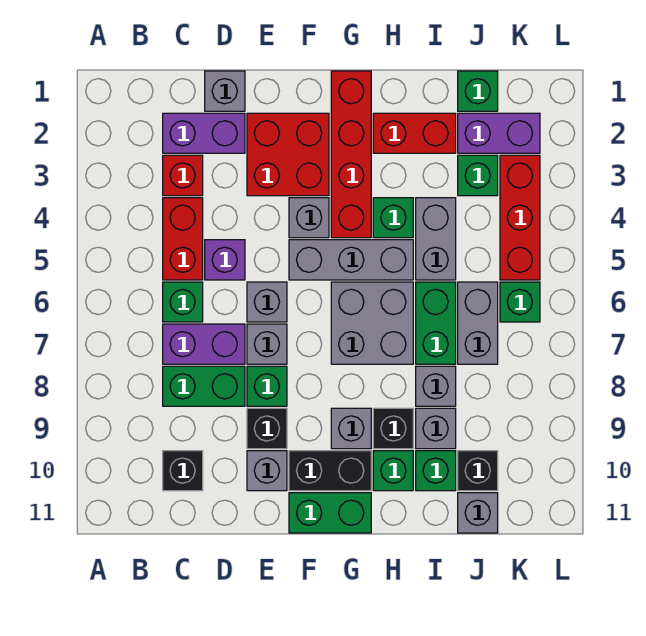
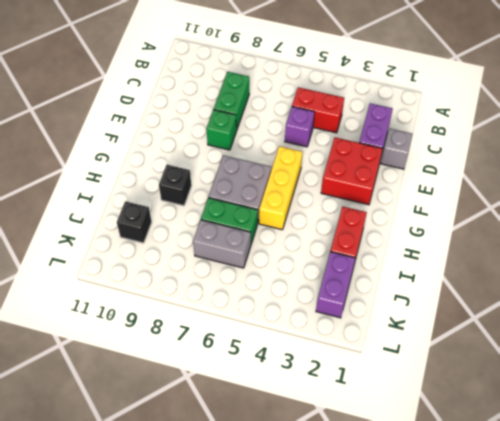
yellow brick F5:H5 level 1 -> grey brick F5:H5 level 1
none -> red brick C3 level 1
none -> green brick C6 level 1
none -> purple brick C7:D7 level 1
none -> black brick C10 level 1

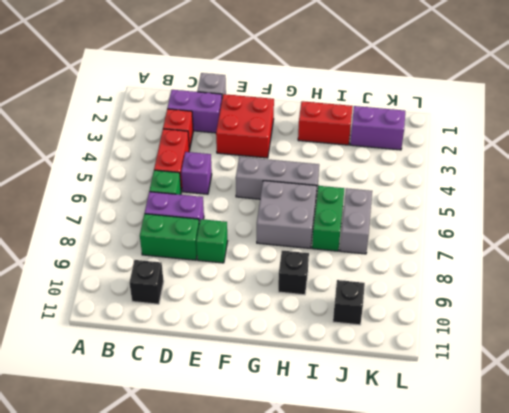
none -> grey brick E6 level 1
none -> grey brick E7 level 1
none -> black brick E9 level 1
none -> grey brick E10 level 1

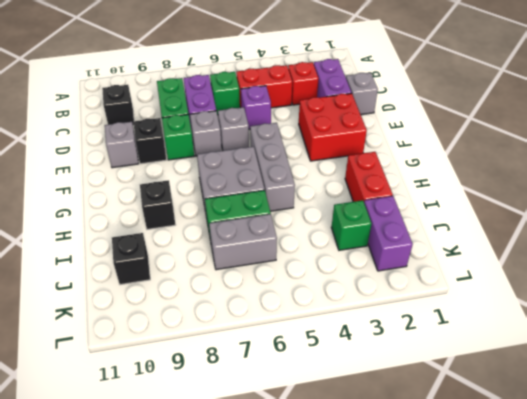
none -> grey brick F4 level 1
none -> black brick F10:G10 level 1
none -> green brick F11:G11 level 1
none -> red brick G1:G4 level 1

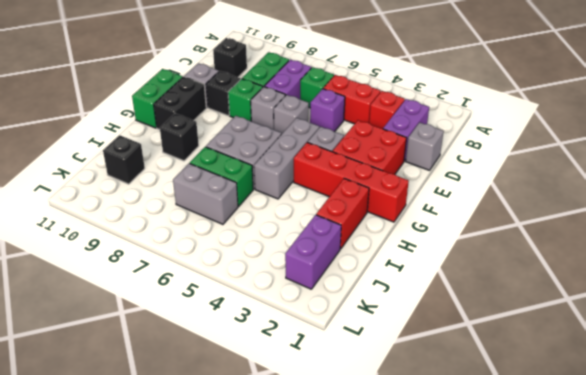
none -> grey brick G9 level 1
none -> green brick H4 level 1
none -> green brick H10 level 1
none -> grey brick I4:I5 level 1

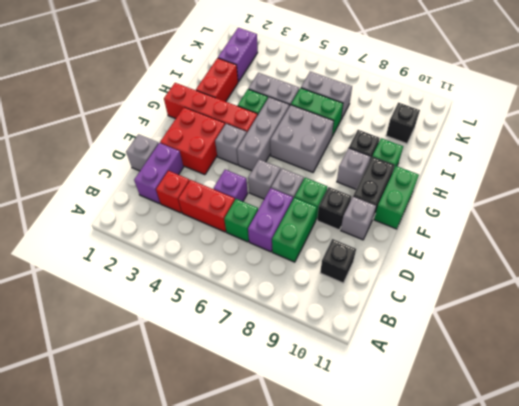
none -> grey brick I8 level 1
none -> grey brick I9 level 1
none -> green brick I10 level 1
none -> green brick J1 level 1

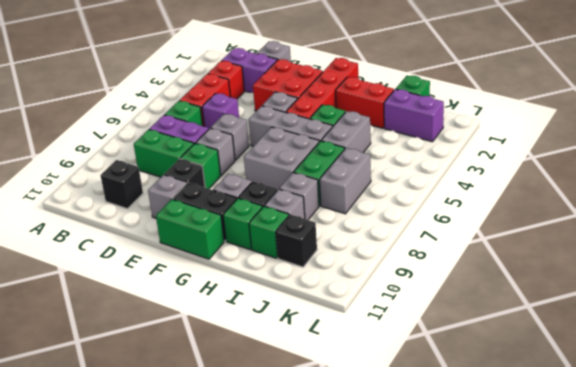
none -> green brick J3 level 1
none -> grey brick J11 level 1
none -> red brick K3:K5 level 1
none -> green brick K6 level 1

